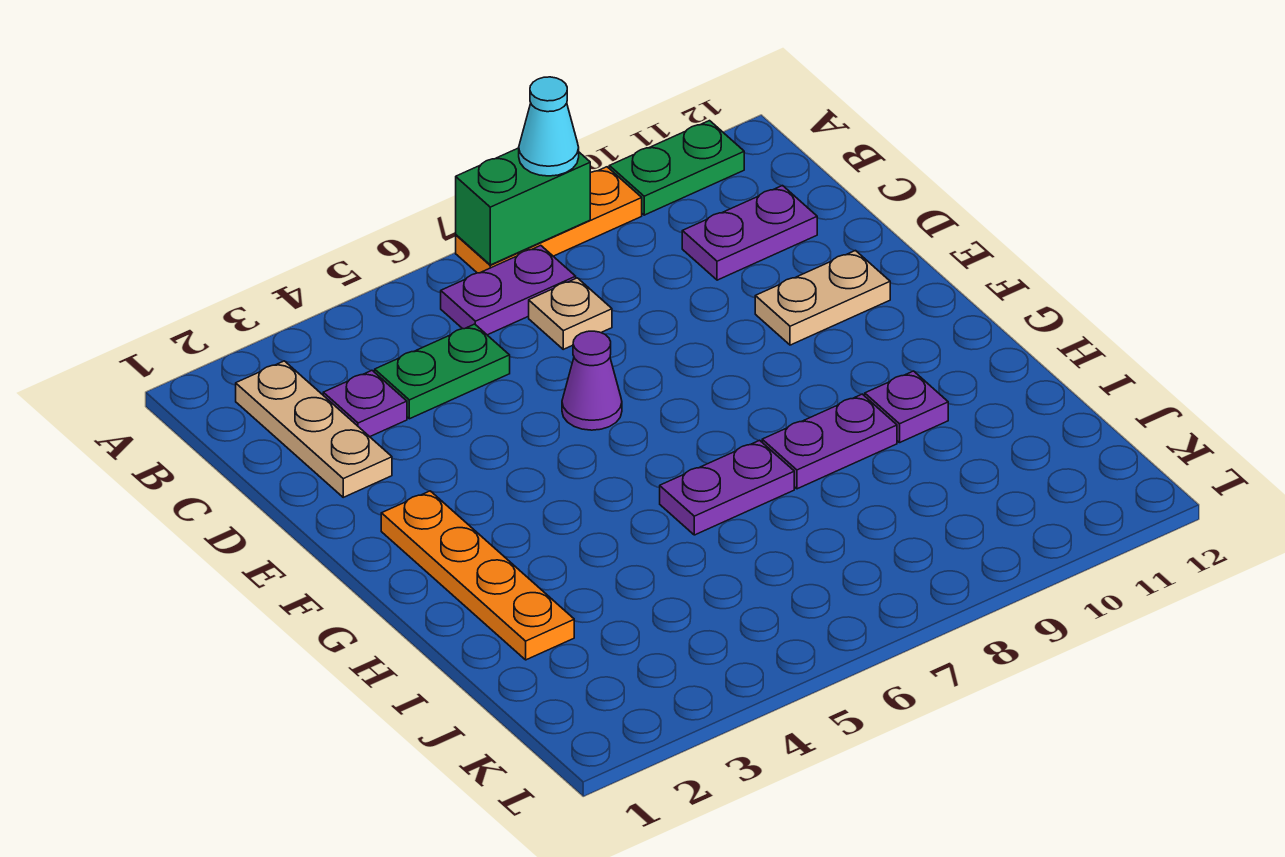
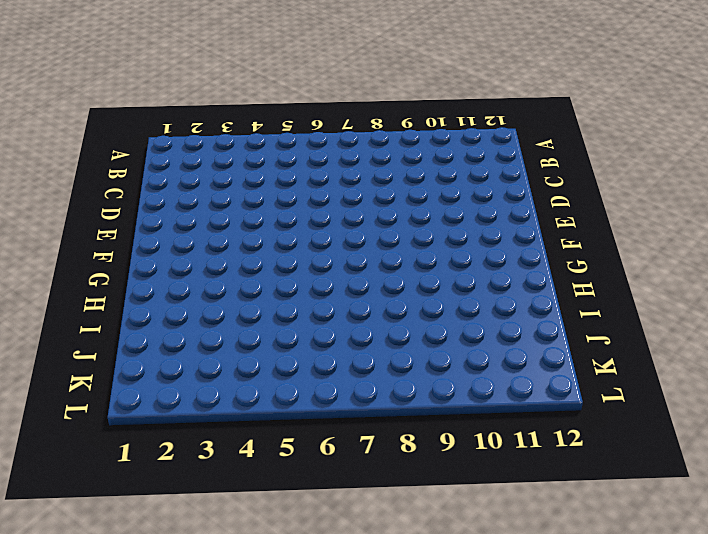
none -> orange plate A7:A9 level 1
none -> green plate A10:A11 level 1
none -> tan plate B2:D2 level 1

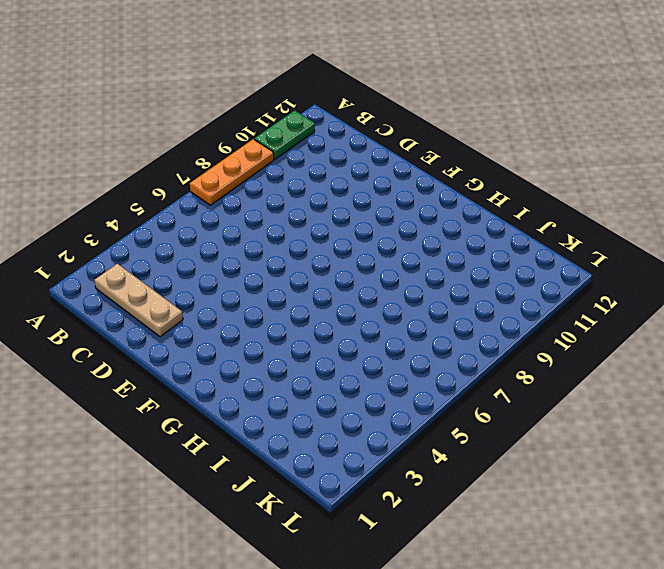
none -> purple plate B6:B7 level 1
none -> purple plate C3 level 1
none -> green plate C4:C5 level 1

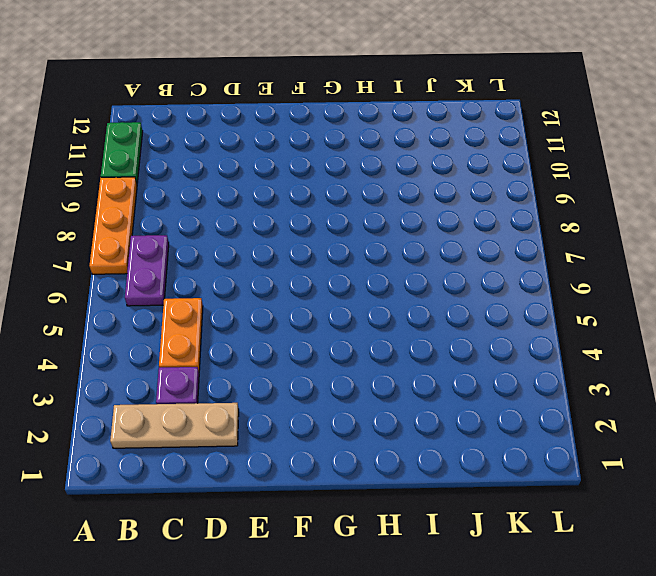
orange plate C4:C5 level 1 -> green plate C4:C5 level 1
none -> tan plate C7 level 1
none -> purple plate C10:C11 level 1
none -> purple cone E6 level 1

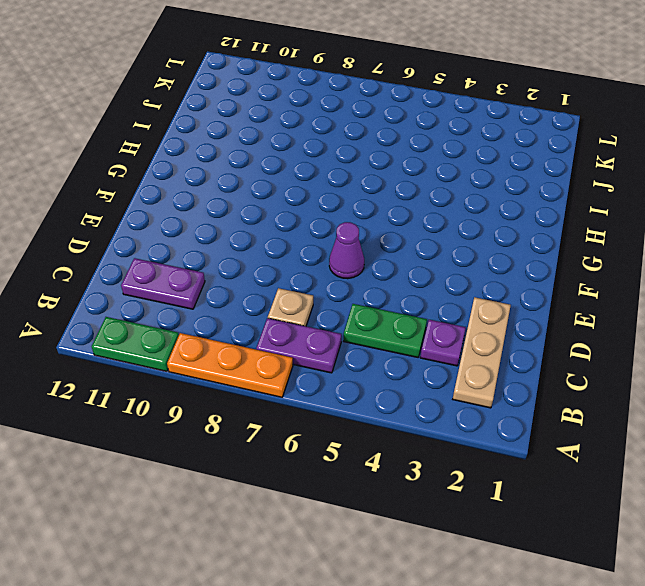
none -> tan plate E10:E11 level 1
none -> orange plate F2:I2 level 1
none -> purple plate H6:H7 level 1

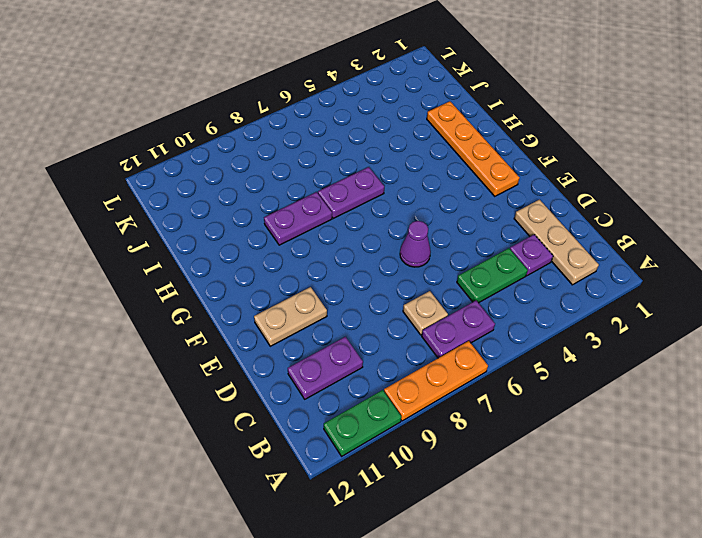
none -> purple plate H10 level 1
none -> green brick A7:A8 level 2
none -> cyan cone A8 level 3

